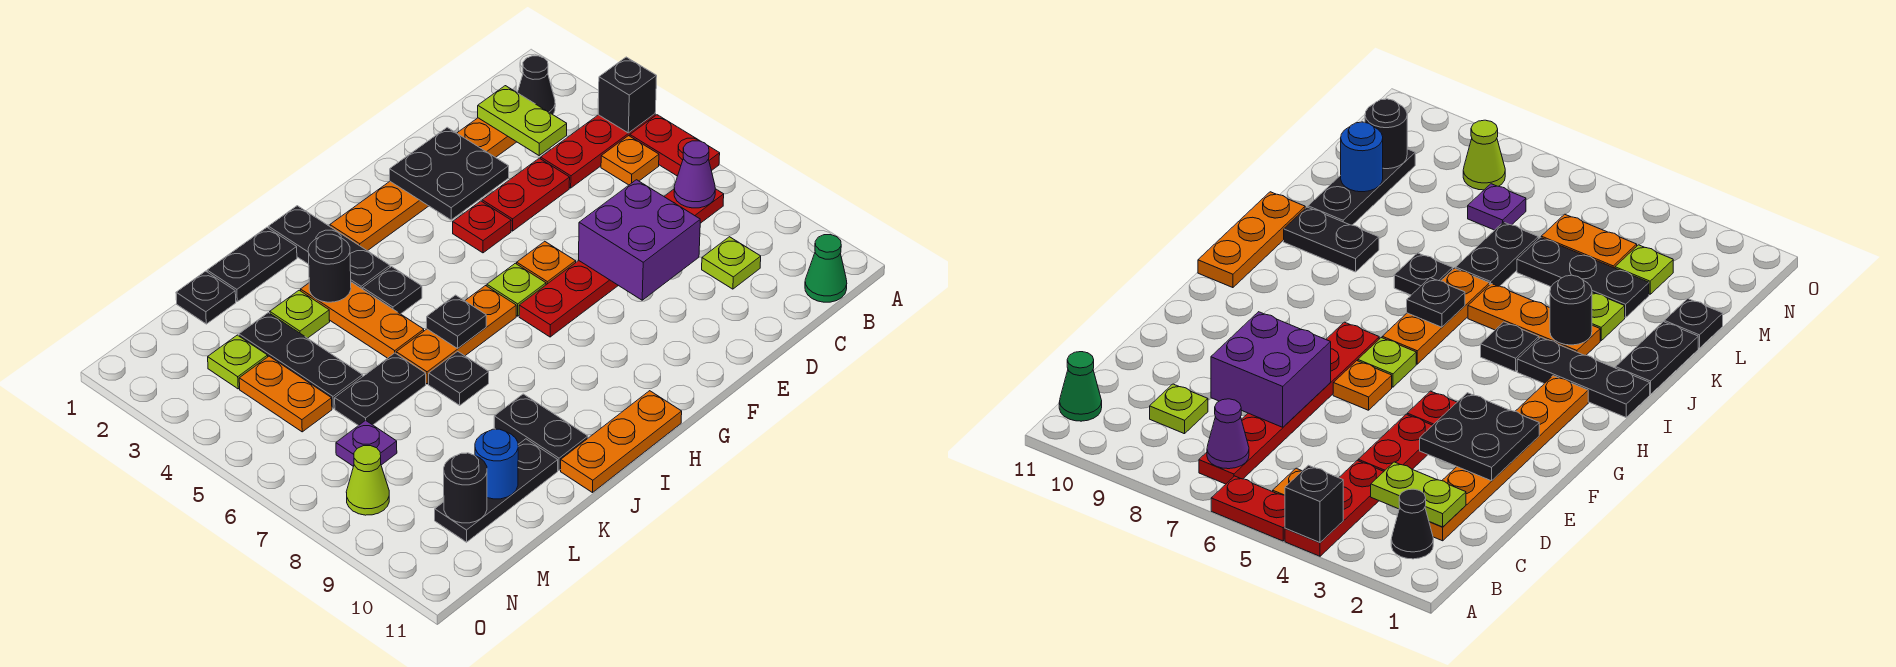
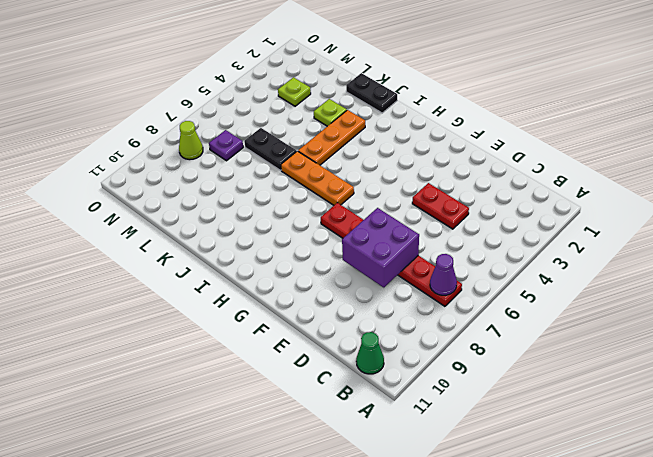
none -> red plate A4:C4 level 1
none -> red plate A5:A6 level 1
none -> black cone B2 level 1
none -> orange plate B5 level 1

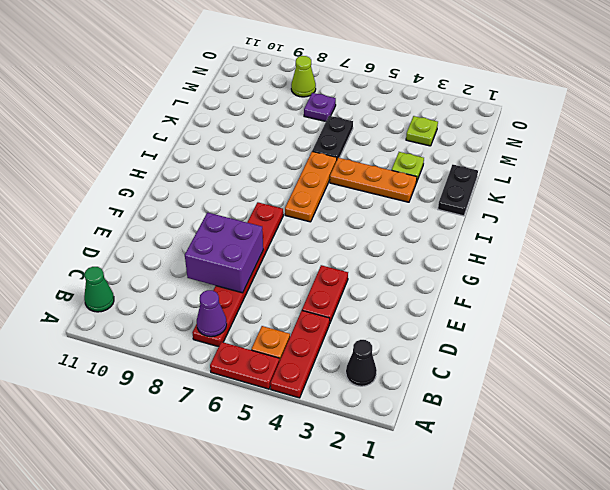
none -> orange plate C2:H2 level 1
none -> lime plate C9 level 1
none -> red plate F4 level 1
none -> orange plate F6 level 1

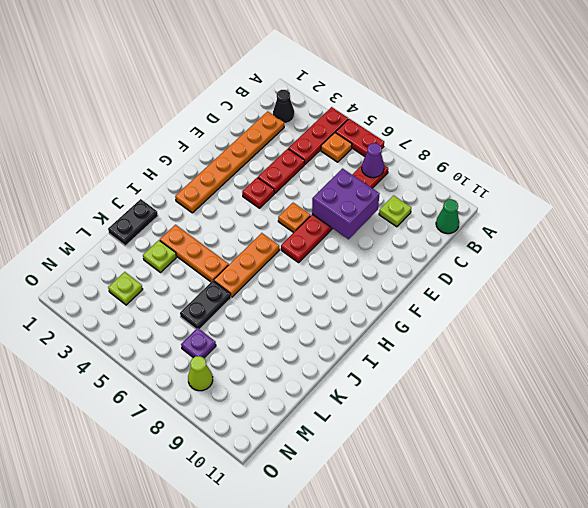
none -> lime plate G6 level 1
none -> orange plate H11:J11 level 1
none -> black plate I1:I3 level 1
none -> black plate I4 level 1

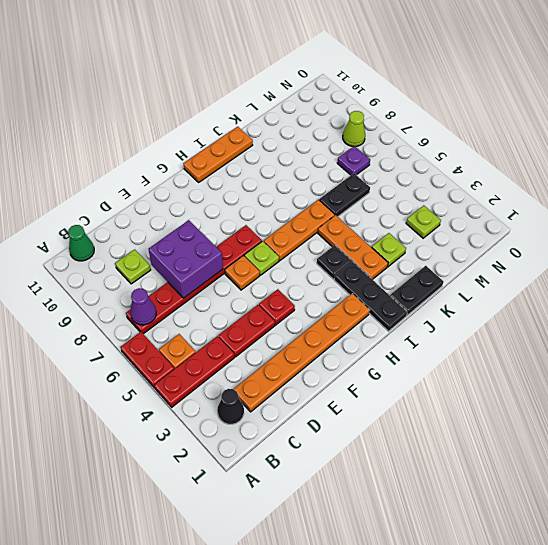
none -> black plate J7 level 1
none -> black plate J9:J10 level 1
none -> black plate K10:M10 level 1
none -> black plate L1 level 1

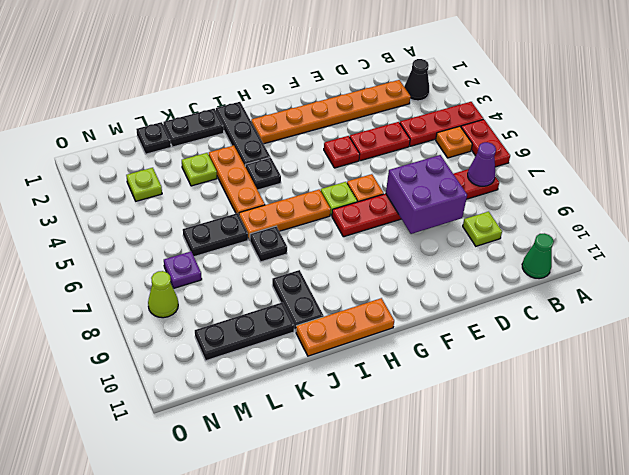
none -> black plate L3:L5 level 1
none -> orange plate M4:M5 level 1
none -> black brick A4 level 2
none -> lime plate C2:C3 level 2

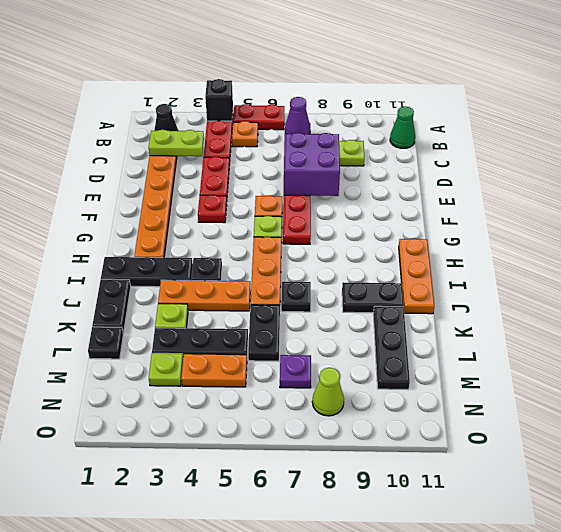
none -> black plate E2:F3 level 2
none -> black plate I6 level 2
none -> black round brick J3 level 2
none -> blue round brick L10 level 2

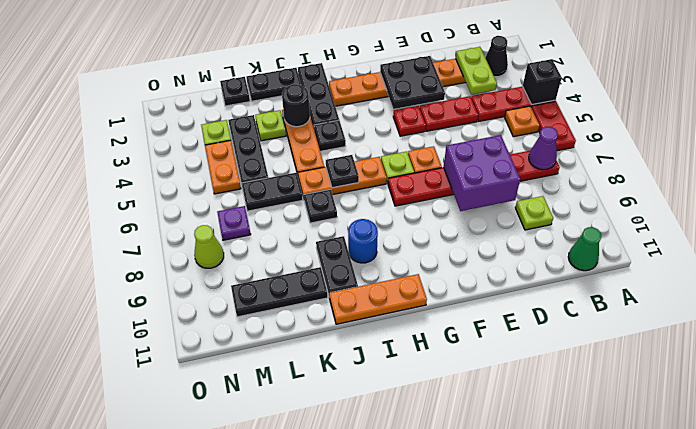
blue round brick I9 level 1 -> blue round brick L10 level 2
none -> black round brick M10 level 2

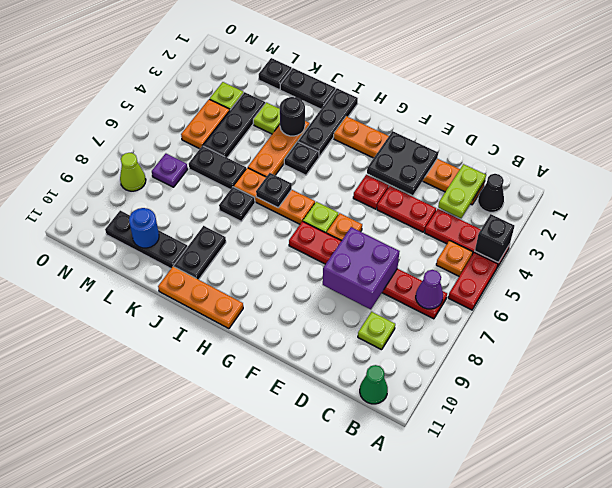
none -> black round brick M10 level 2

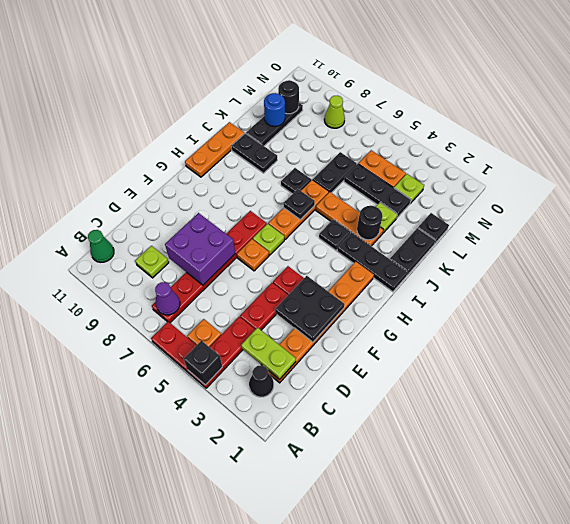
none -> purple plate M7 level 1

